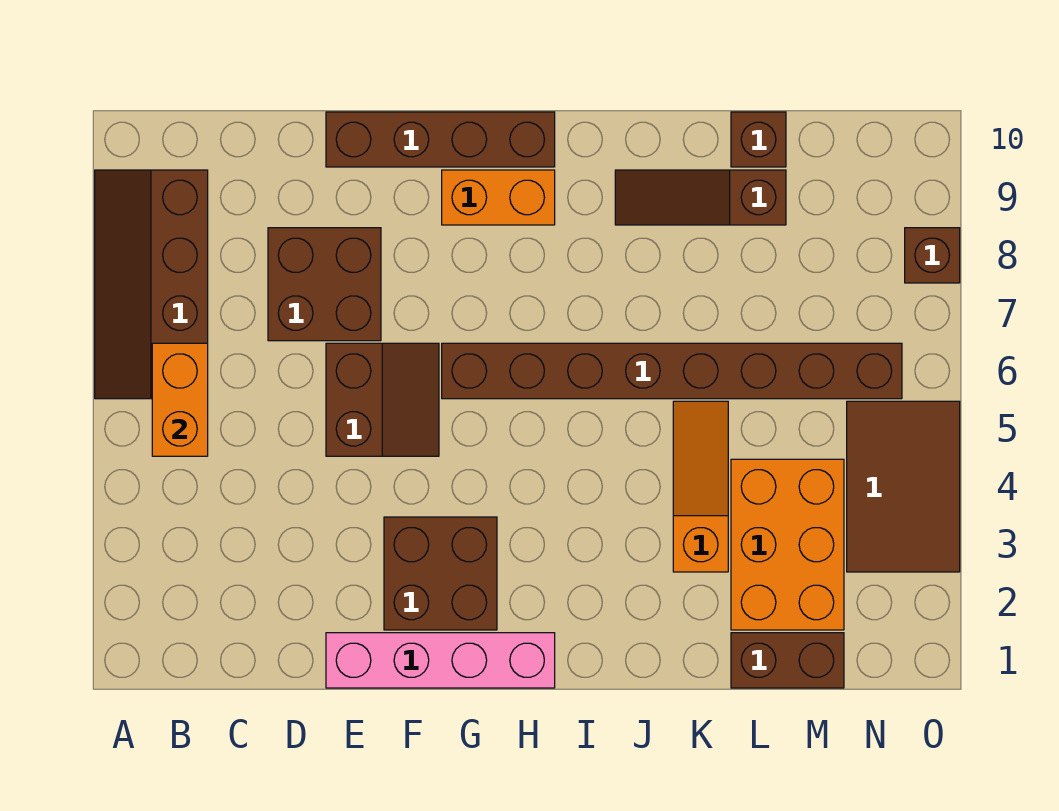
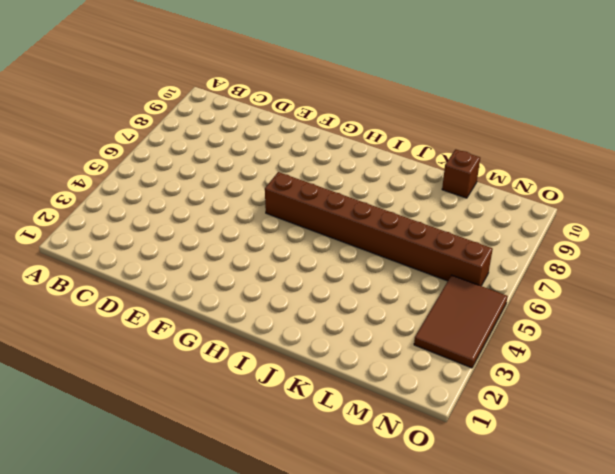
none -> brown slope A6:B9 level 1 top B
none -> brown brick D7:E8 level 1
none -> pink brick E1:H1 level 1

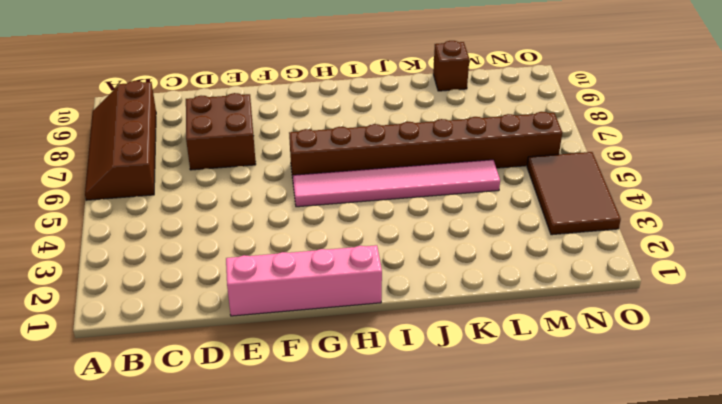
pink tile G5:L5 level 1 -> orange slope K3:K5 level 1 top 3
none -> brown slope E5:F6 level 1 top E
none -> brown brick E10:H10 level 1
none -> brown brick F2:G3 level 1

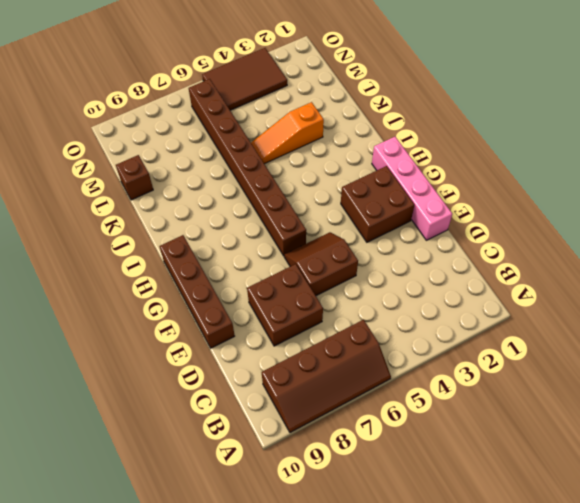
none -> orange brick G9:H9 level 1
none -> brown slope J9:L9 level 1 top L
none -> brown brick L1:M1 level 1

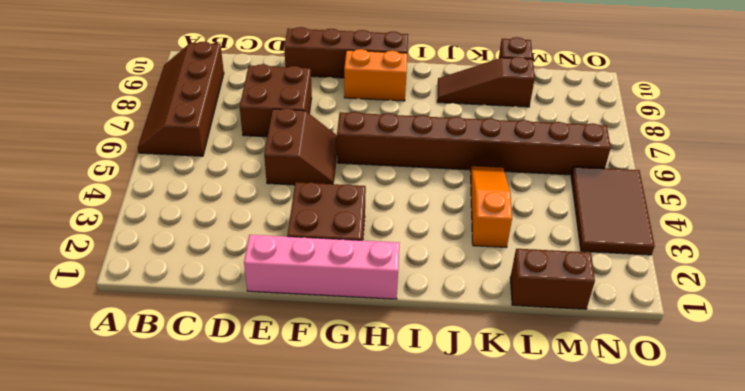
none -> orange brick L2:M4 level 1
none -> brown brick O8 level 1
none -> orange brick B5:B6 level 2

